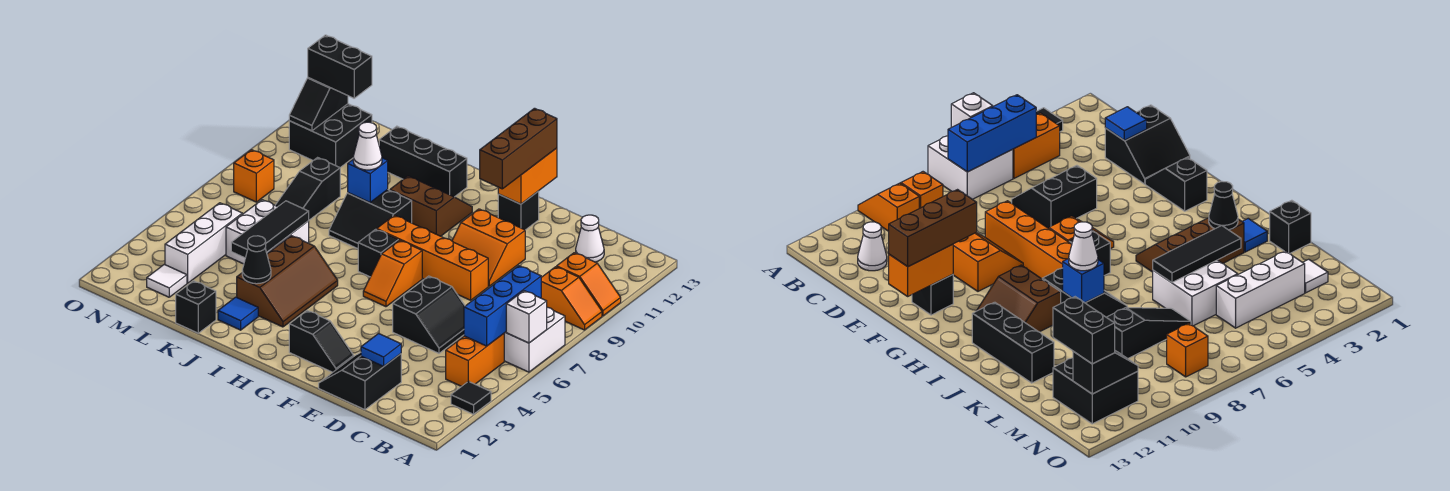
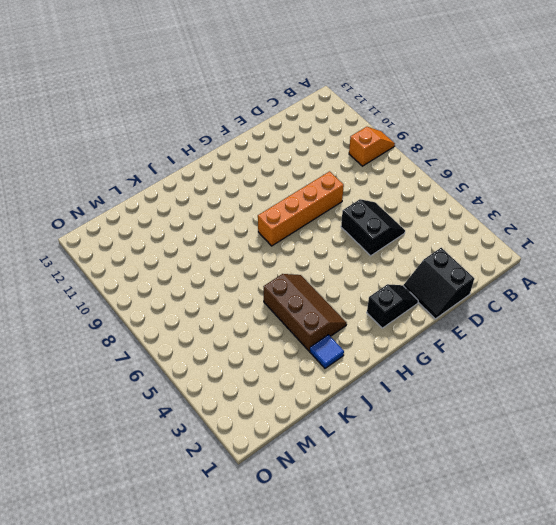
none -> black tile A3 level 1
none -> white brick A6:B7 level 1
none -> orange slope A10:B10 level 1 top B
none -> orange brick B4:B5 level 1

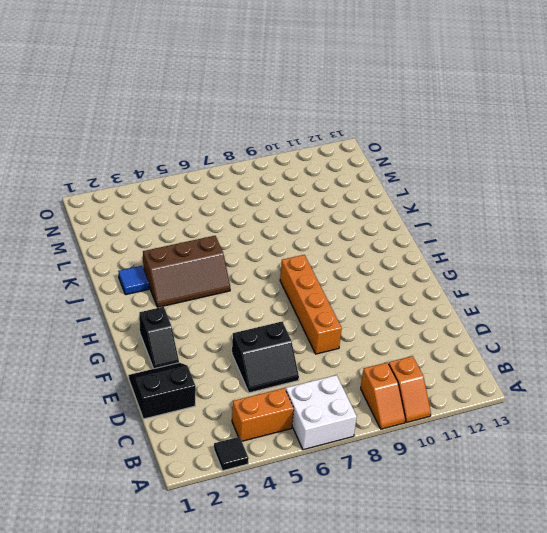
none -> white cone C12 level 1
none -> orange slope E9:F10 level 1 top 10
none -> black brick F12 level 1
none -> orange slope G6:G7 level 1 top 7

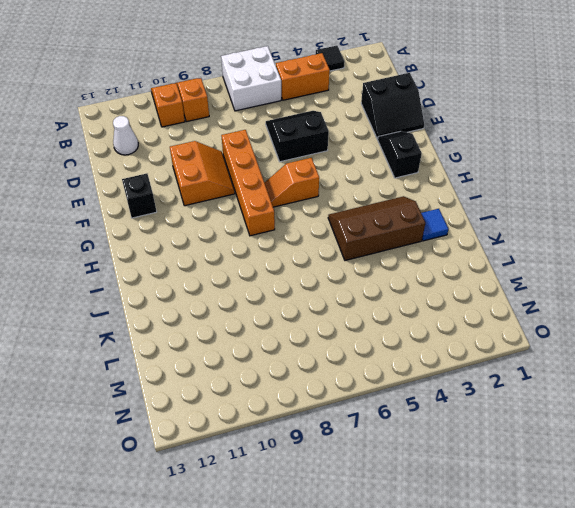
orange slope G6:G7 level 1 top 6 -> orange slope G6:G7 level 1 top 7
none -> black brick H7 level 1
none -> brown slope H10:I11 level 1 top 10
none -> black slope I8:J9 level 1 top 9
none -> black brick I12:K12 level 1

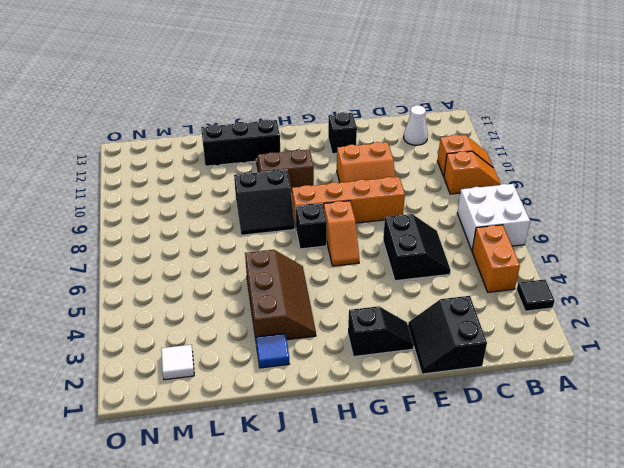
none -> black brick K1 level 1
none -> white brick K5:L6 level 1
none -> black slope L7:L9 level 1 top 9
none -> white brick M3:M5 level 1

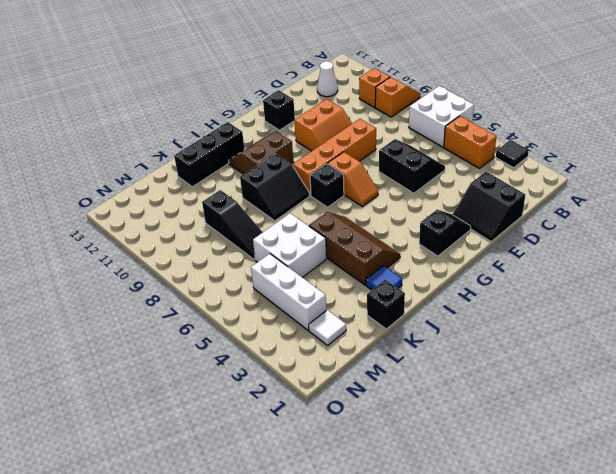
none -> black brick M11:N12 level 1
none -> orange brick N8 level 1
none -> white brick A6 level 2
none -> blue brick B5:B7 level 2

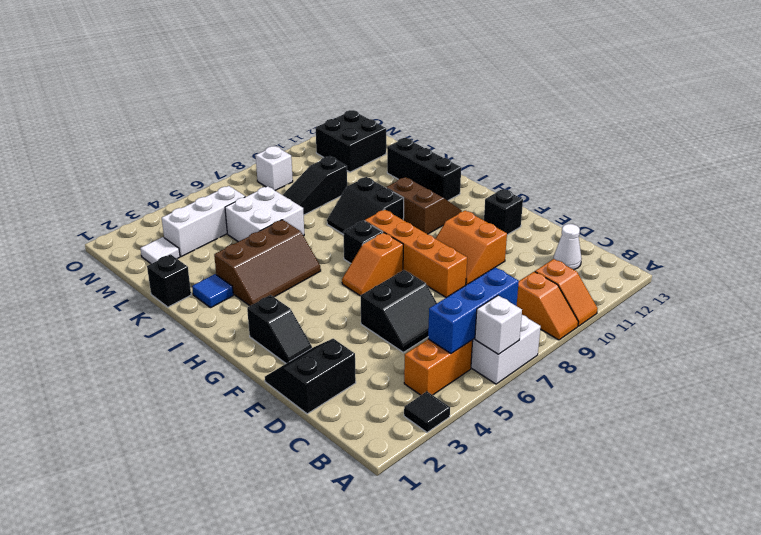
white brick N8 level 1 -> orange brick N8 level 1
none -> blue tile D2 level 2
none -> orange brick F12:F13 level 2
none -> black cone J3 level 2
none -> blue brick J9 level 2

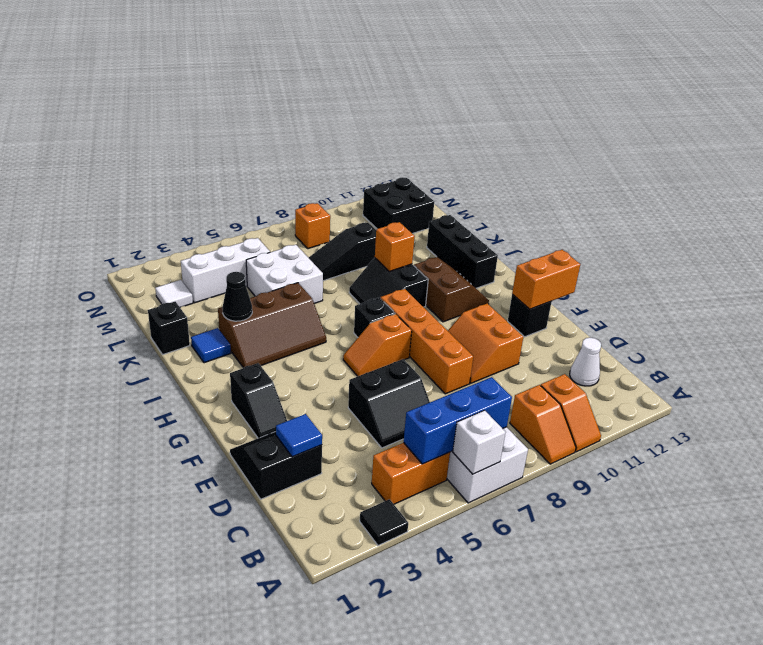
orange brick J9 level 2 -> blue brick J9 level 2
none -> black tile K4:K6 level 2
none -> black slope N11:N12 level 2 top 12
none -> brown brick F11:F13 level 3
none -> white cone J9 level 3

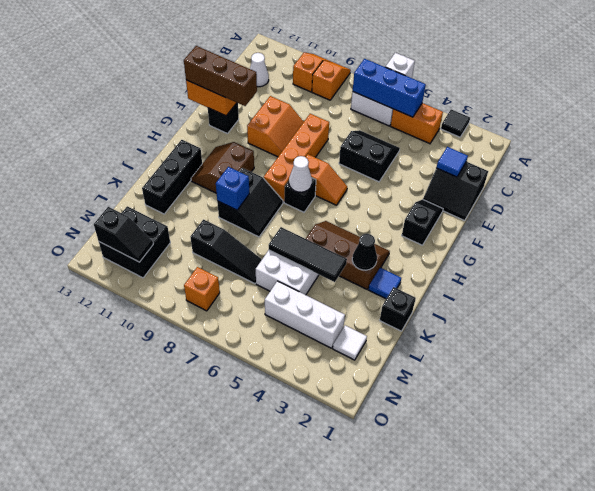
white cone H7 level 2 -> white cone J9 level 3
none -> black brick M12:N12 level 3

